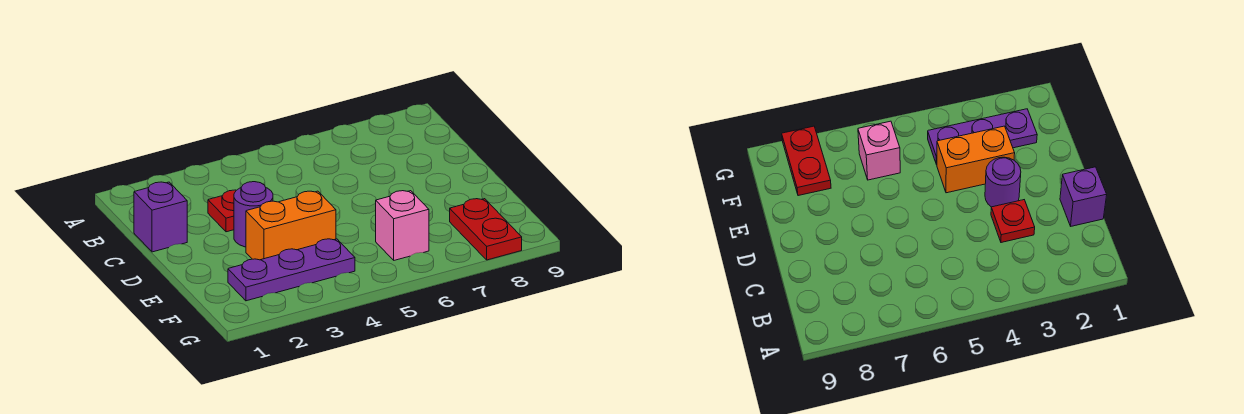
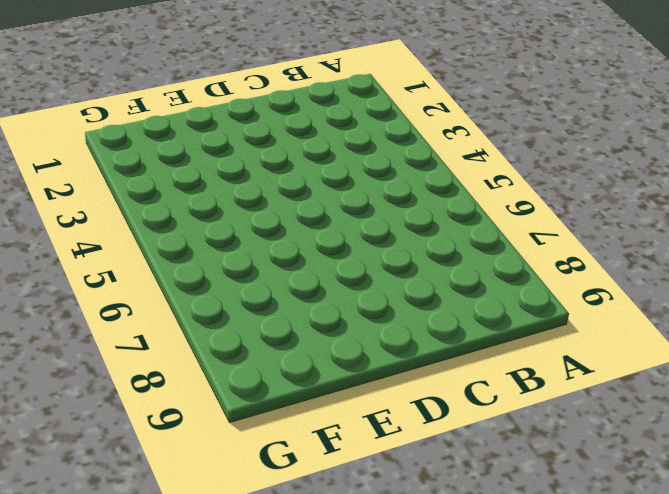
none -> purple brick C1 level 1
none -> red plate C3 level 1

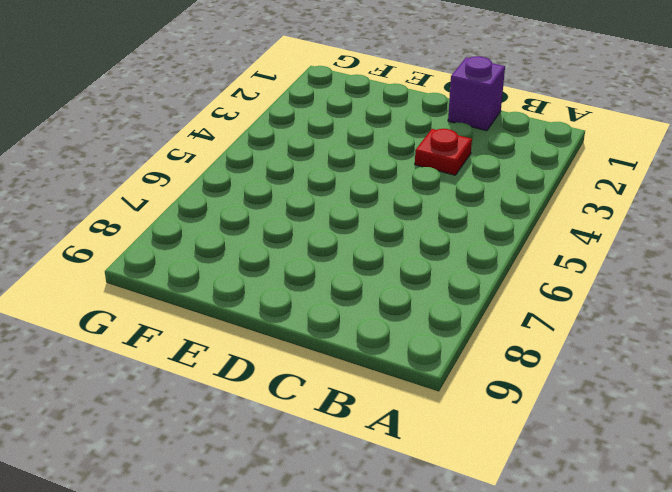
none -> purple round brick D3 level 1
none -> orange brick E3:E4 level 1

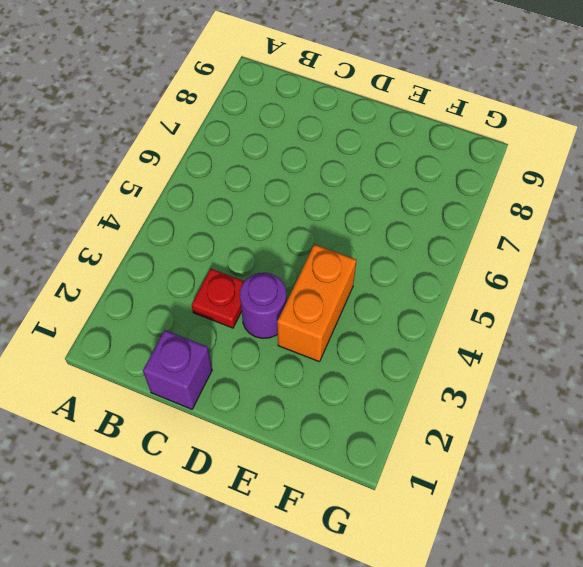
none -> purple plate F2:F4 level 1
none -> pink brick F6 level 1

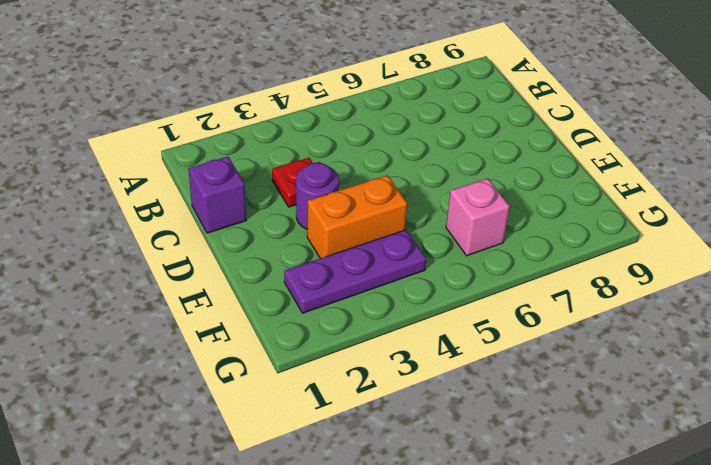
none -> red plate F8:G8 level 1

